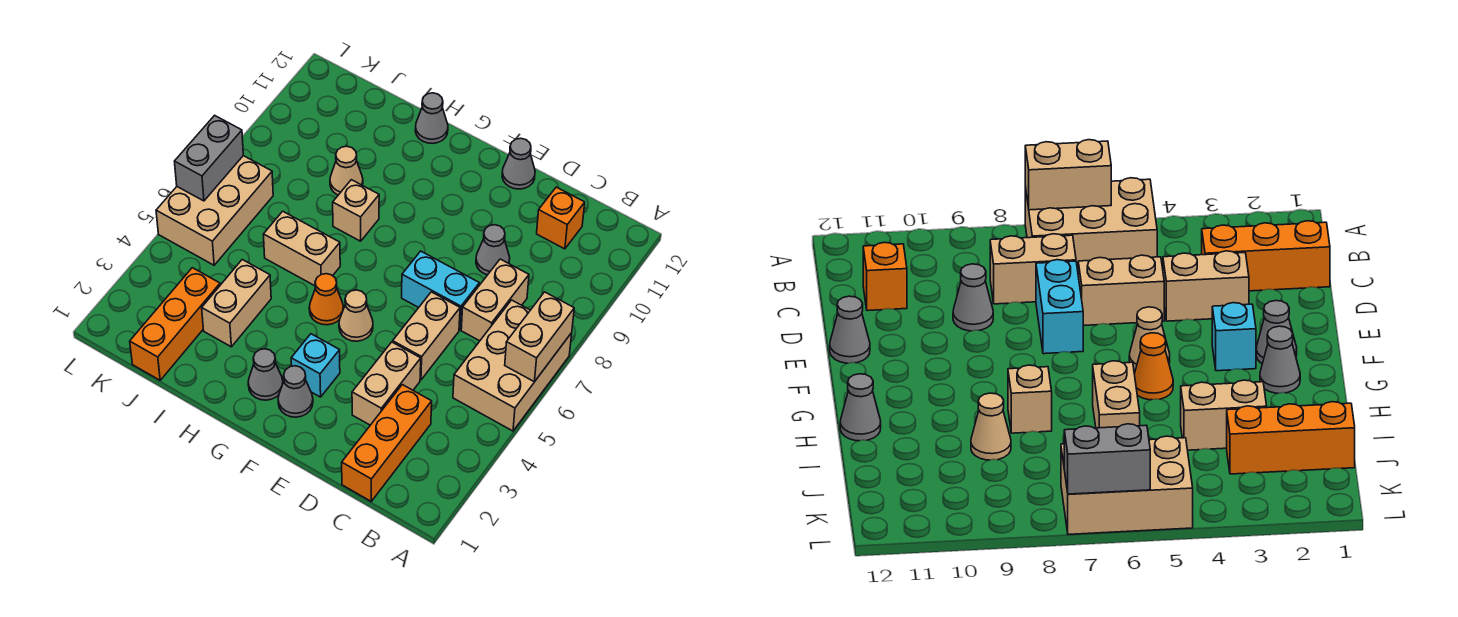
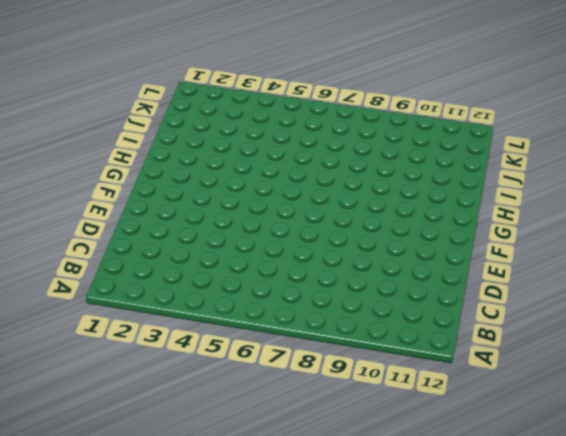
none -> tan brick A5:B7 level 1
none -> orange brick C1:C3 level 1
none -> tan brick C7:C8 level 1

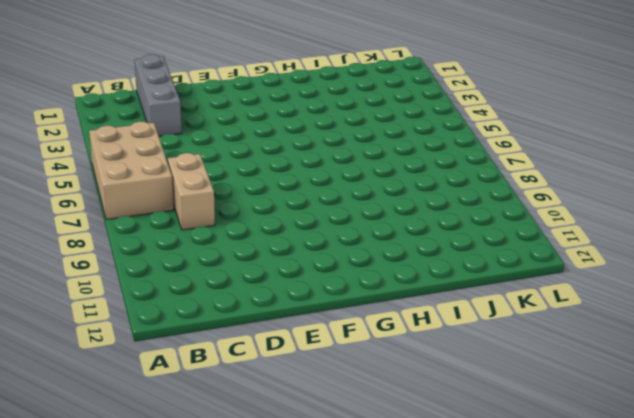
grey brick C1:C3 level 1 -> orange brick C1:C3 level 1
none -> orange brick C11 level 1
none -> tan brick D3:D4 level 1
none -> tan brick D5:D6 level 1

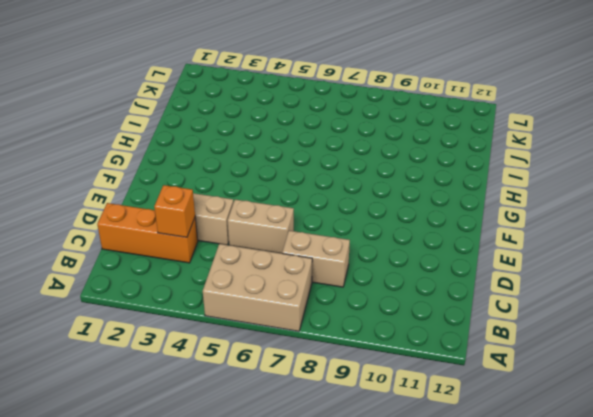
orange brick C3 level 2 -> orange brick C11 level 1
none -> cyan brick D7:E7 level 1
none -> grey cone D9 level 1
none -> grey cone E12 level 1

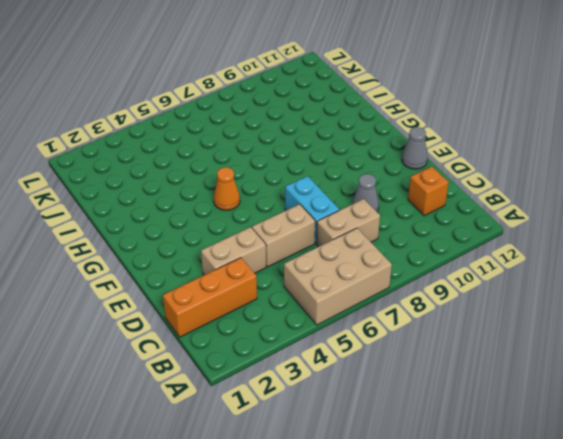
none -> grey cone F2 level 1
none -> cyan brick F3 level 1
none -> tan cone F5 level 1

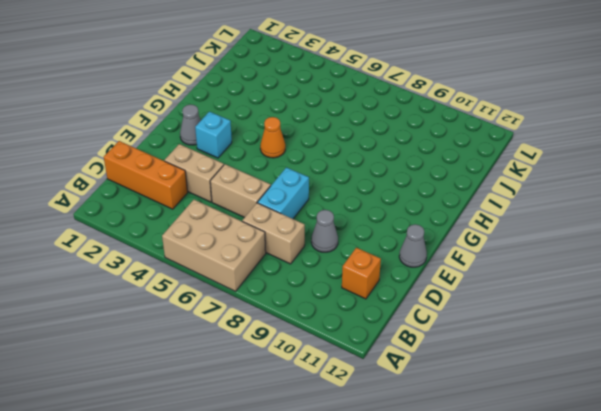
none -> tan cone F5 level 1
none -> grey cone G2 level 1
none -> tan brick H6:I6 level 1

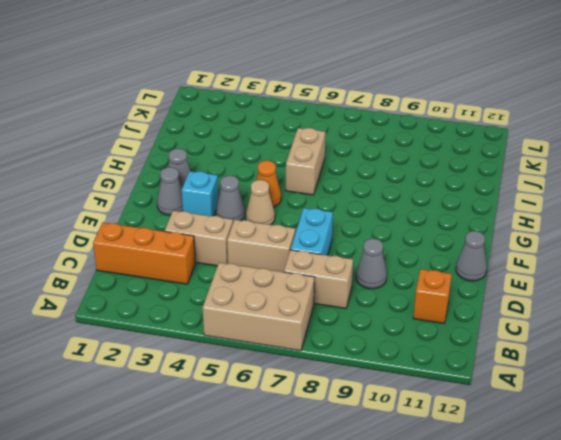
grey cone F4 level 1 -> grey cone H12 level 1
none -> tan brick H8 level 1
none -> tan brick I3:I4 level 1
none -> tan cone I9 level 1

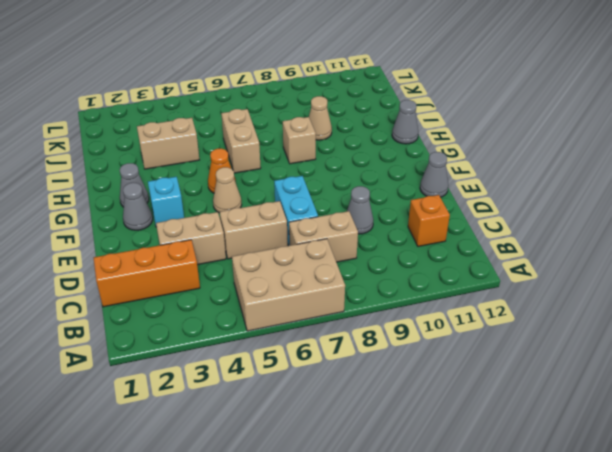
none -> orange brick J1:J3 level 1
none -> tan brick K5:L7 level 1
none -> tan brick A6:A7 level 2

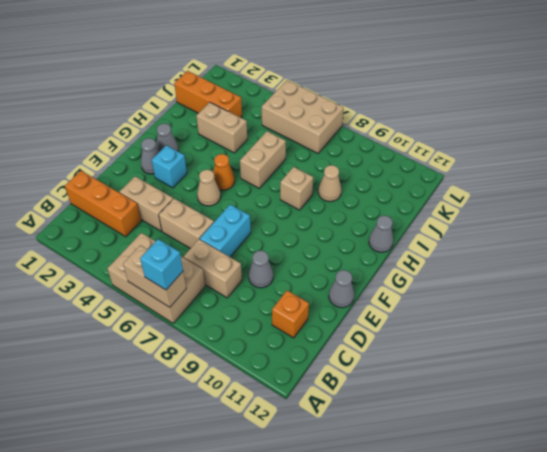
cyan brick A7 level 3 -> none
none -> grey brick L6:L7 level 2

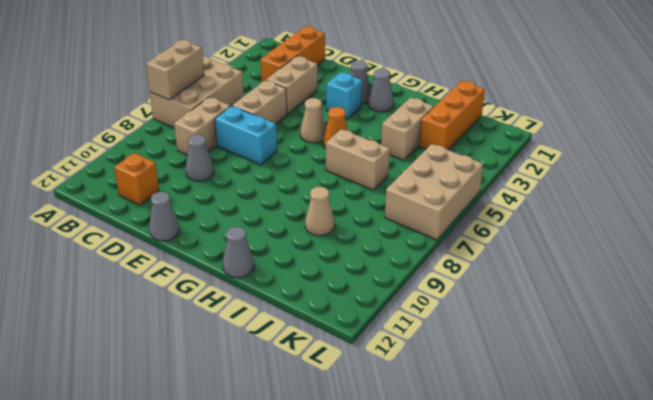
none -> tan brick H8 level 1
none -> grey brick L6:L7 level 2

